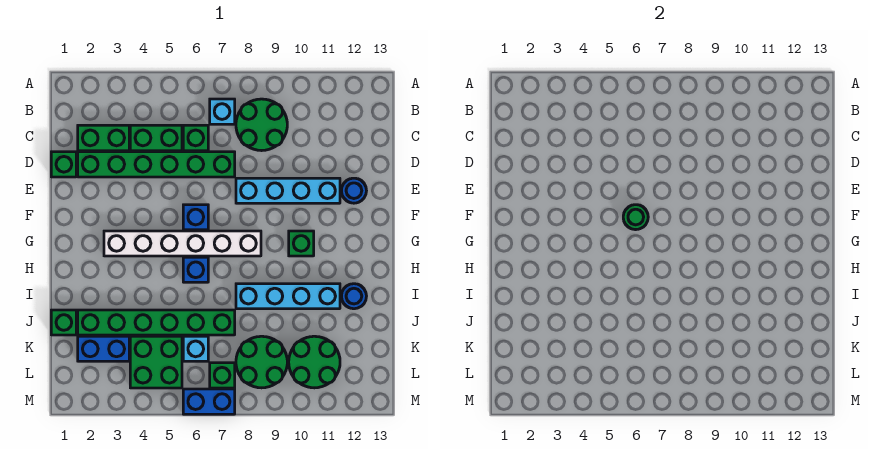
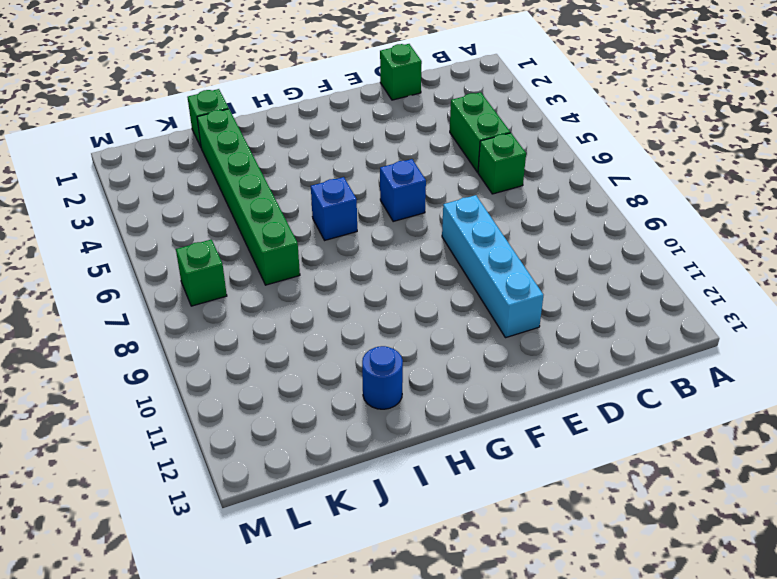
none -> cyan brick B7 level 1
none -> green round brick B8:C9 level 1
none -> green brick C2:C3 level 1

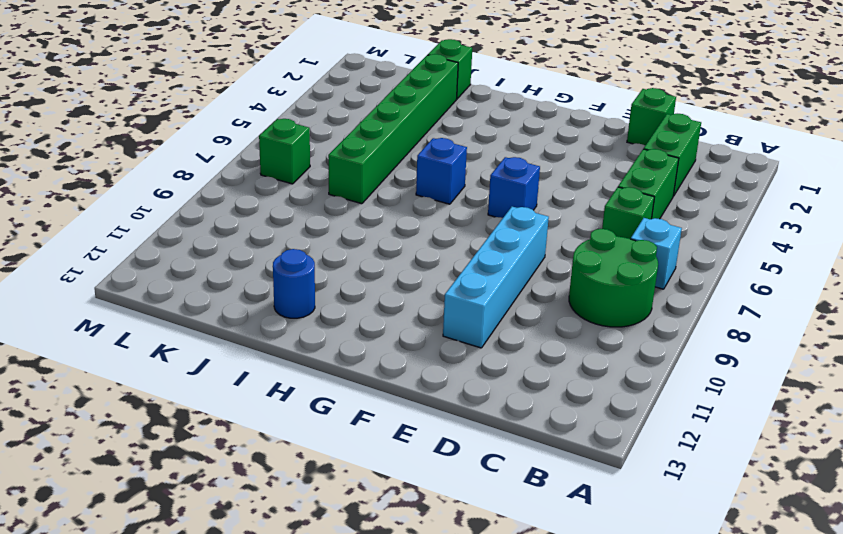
none -> green brick D2:D7 level 1
none -> blue round brick E12 level 1
none -> white brick G3:G8 level 1

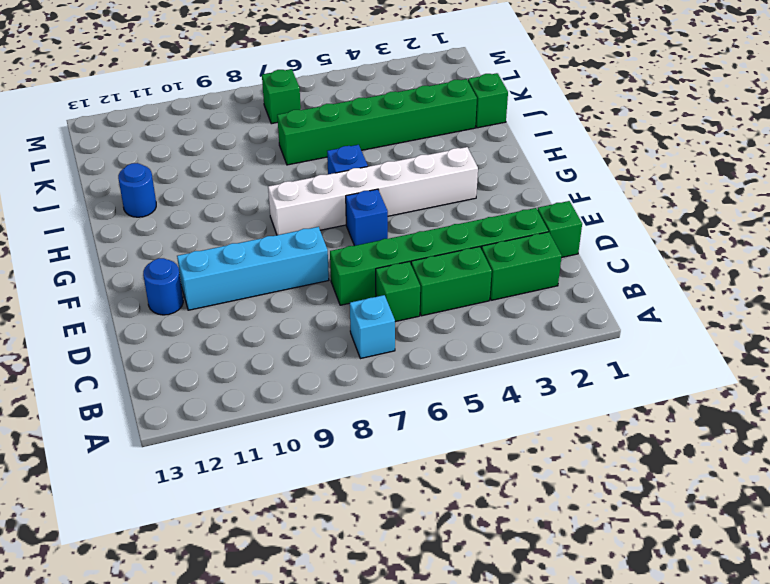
none -> green round brick B8:C9 level 1
none -> green brick G10 level 1
none -> cyan brick I8:I11 level 1

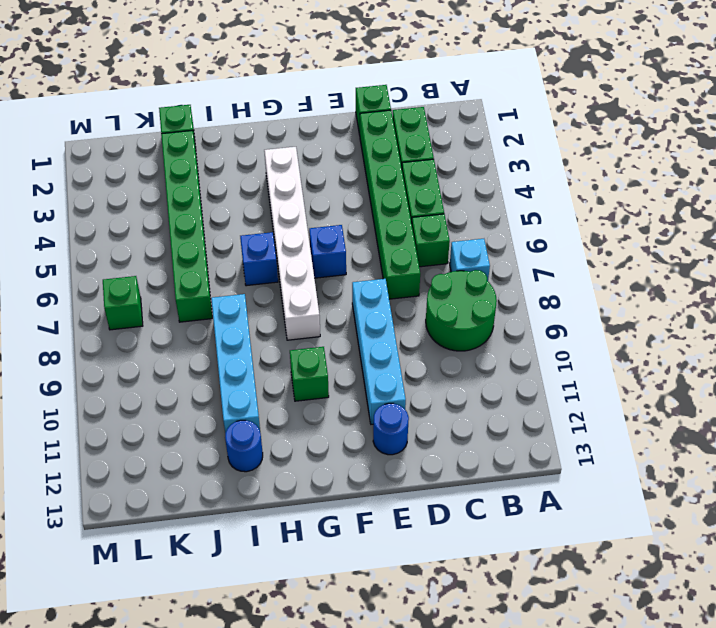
none -> blue brick K2:K3 level 1
none -> green brick K4:L5 level 1
none -> cyan brick K6 level 1

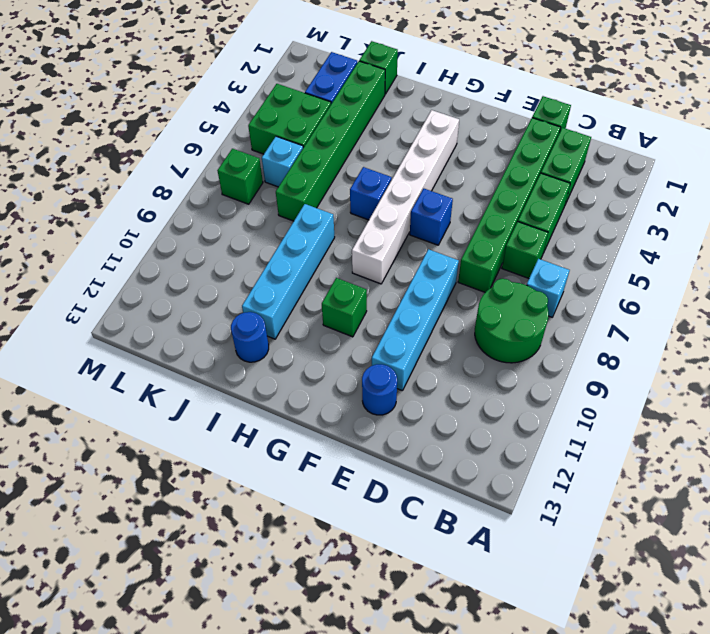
none -> green round brick K8:L9 level 1
none -> green round brick K10:L11 level 1
none -> blue brick M6:M7 level 1

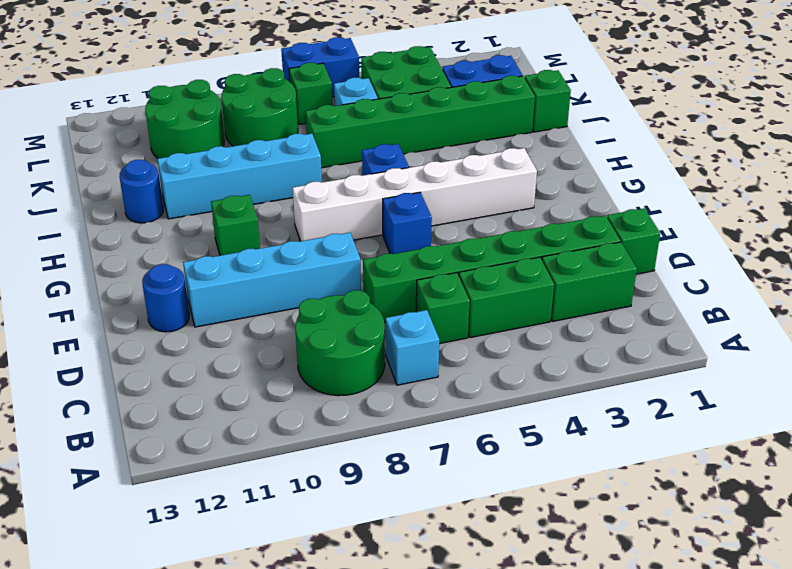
none -> green round brick F6 level 2

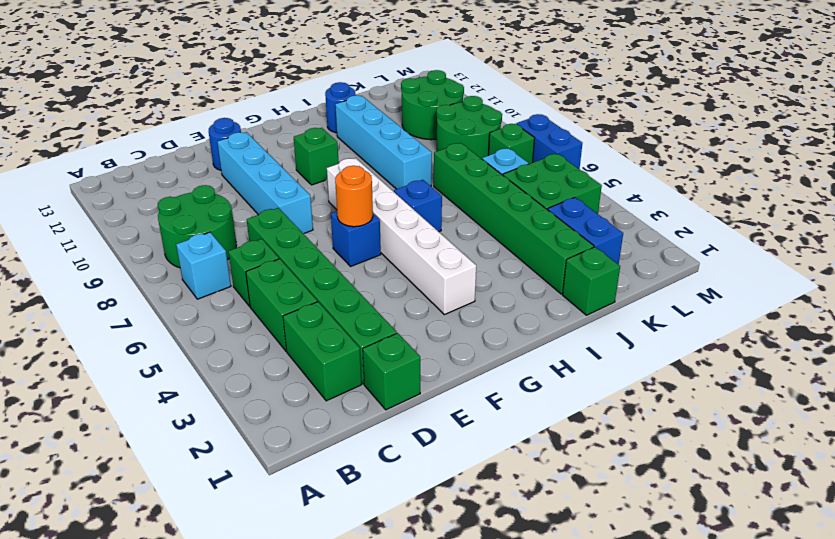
orange round brick F6 level 2 -> green round brick F6 level 2

